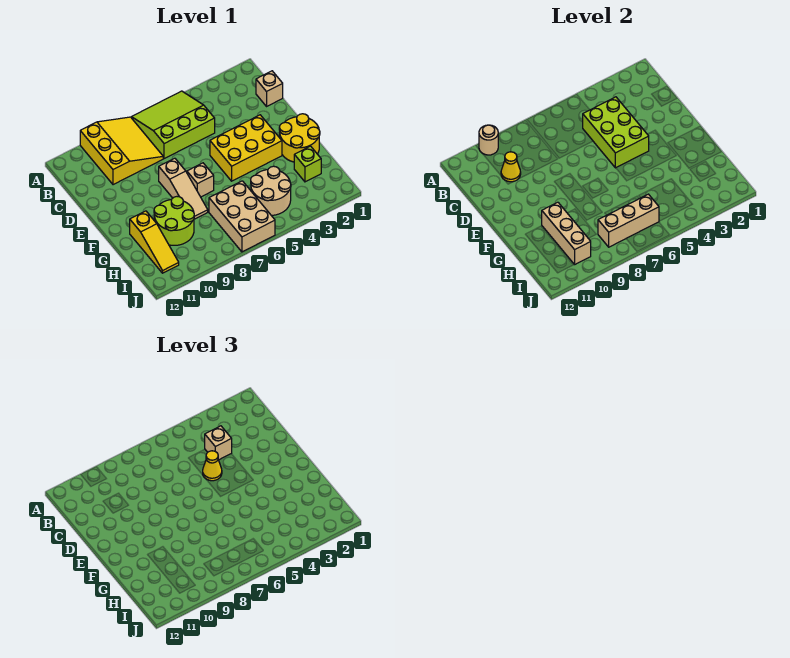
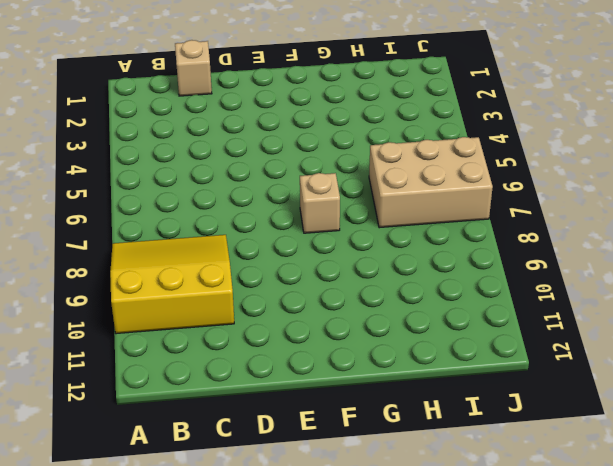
none -> lime slope A5:C7 level 1 top C
none -> yellow brick E3:F5 level 1
none -> tan slope E8:G8 level 1 top E

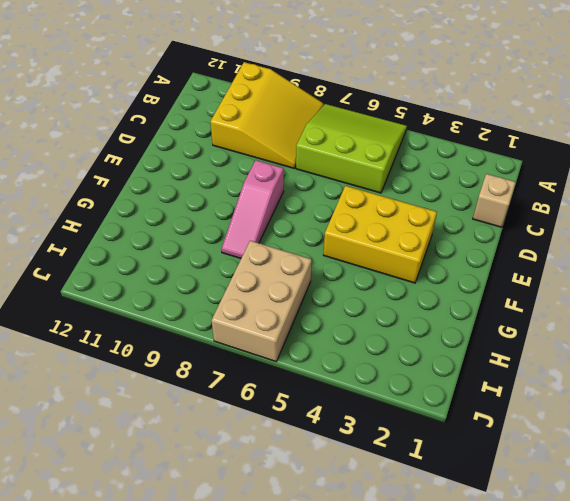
pink slope E8:G8 level 1 top E -> tan slope E8:G8 level 1 top E
none -> yellow round brick F1:G2 level 1
none -> tan brick F7 level 1
none -> lime round brick G9:H10 level 1

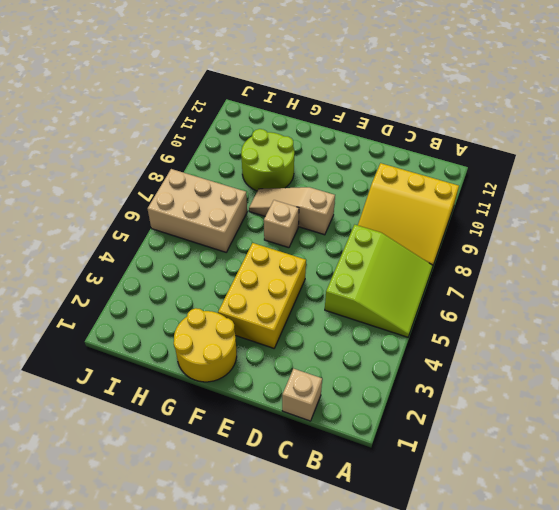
none -> yellow slope G11:I11 level 1 top G
none -> lime brick H2 level 1
none -> tan round brick H4:I5 level 1

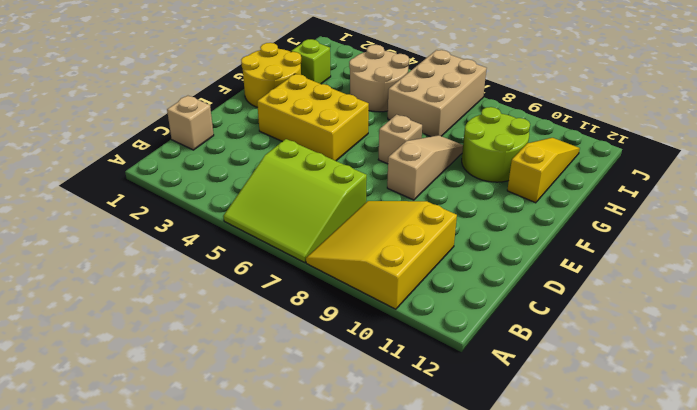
none -> tan round brick A10 level 2
none -> lime brick C4:E5 level 2
none -> yellow cone C10 level 2

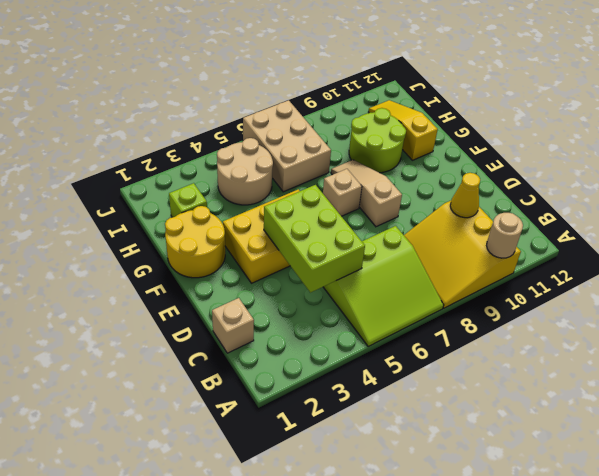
none -> tan brick G10:I10 level 2
none -> tan brick I6:I8 level 2
none -> tan brick C4 level 3

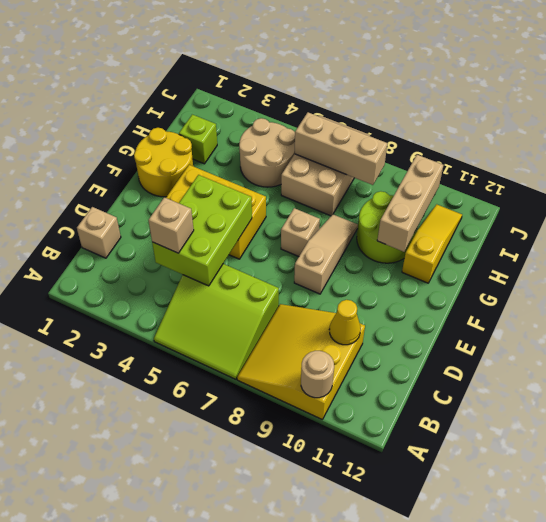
none -> yellow cone D5 level 3

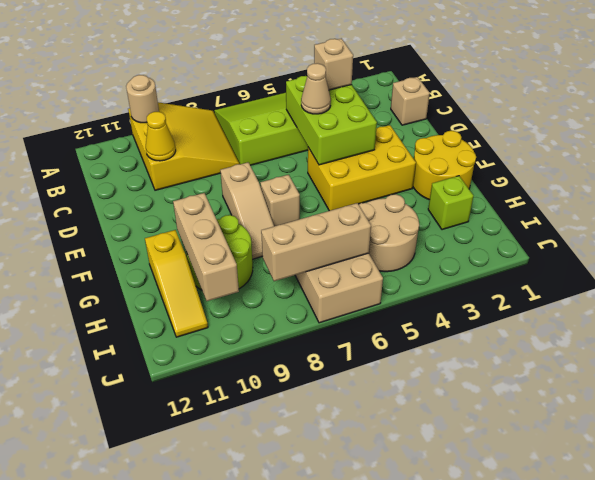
tan cone D5 level 3 -> yellow cone D5 level 3

